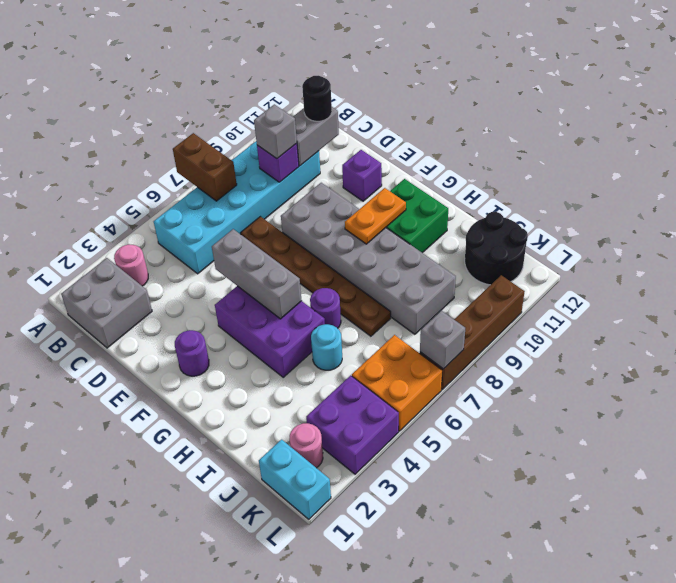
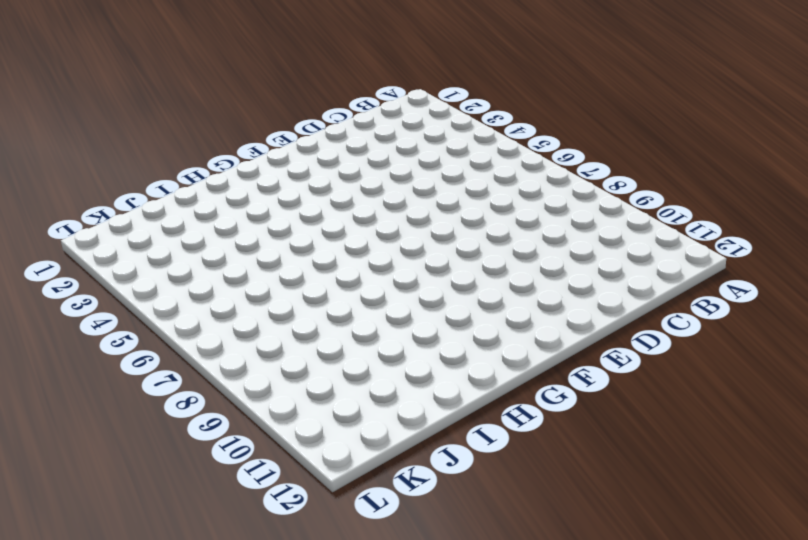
none -> grey brick B1:C2 level 1
none -> pink round brick B3 level 1
none -> cyan brick B5:C10 level 1

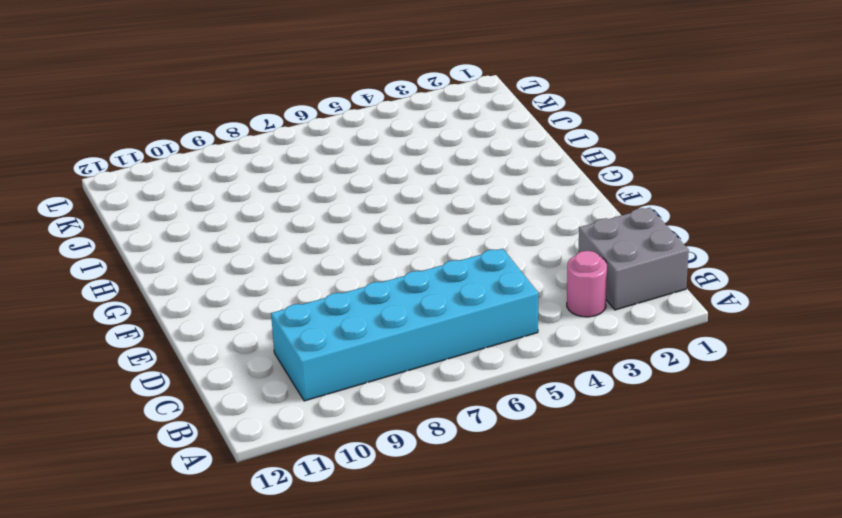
none -> brown plate D7:I7 level 1
none -> grey brick E8:J9 level 1
none -> purple brick E11 level 1

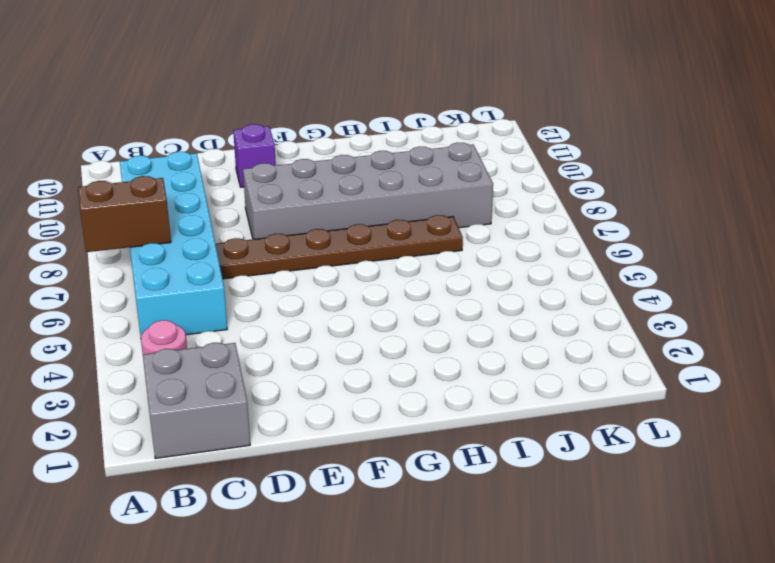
none -> purple round brick F2 level 1
none -> purple brick F4:H5 level 1
none -> green brick G10:H11 level 1

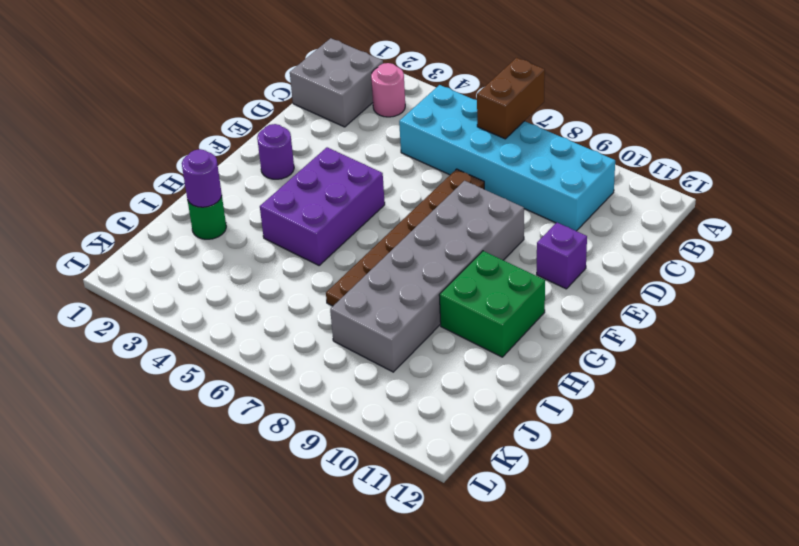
green round brick I2 level 1 -> none
purple round brick I2 level 2 -> purple round brick H6 level 1
none -> cyan round brick I5 level 1
none -> black round brick J11:K12 level 1
none -> cyan brick K1:L1 level 1

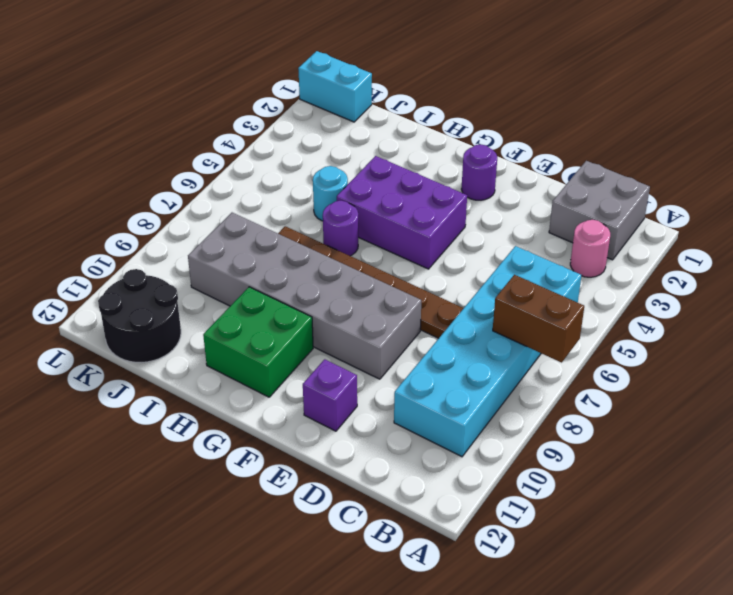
none -> pink round brick K2 level 1
none -> purple brick K3:L4 level 1
none -> orange brick K5:L6 level 1

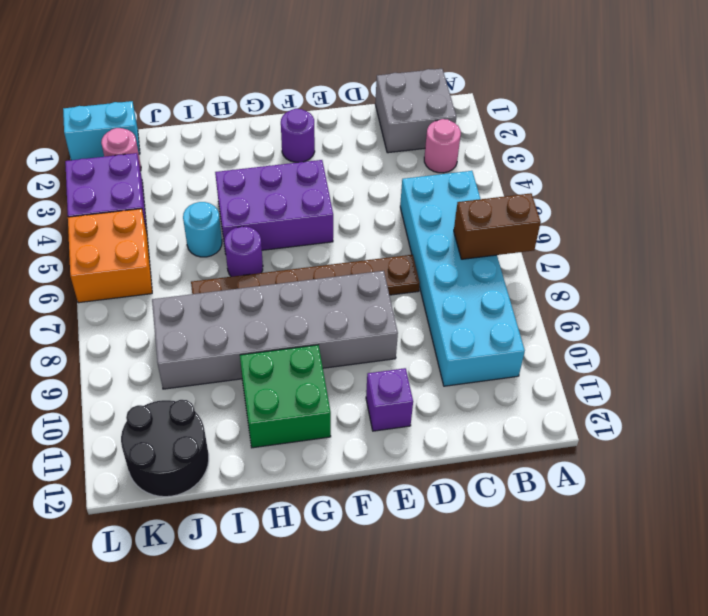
none -> brown brick L7:L10 level 1
none -> purple brick C9 level 2
none -> grey brick C10:C11 level 2

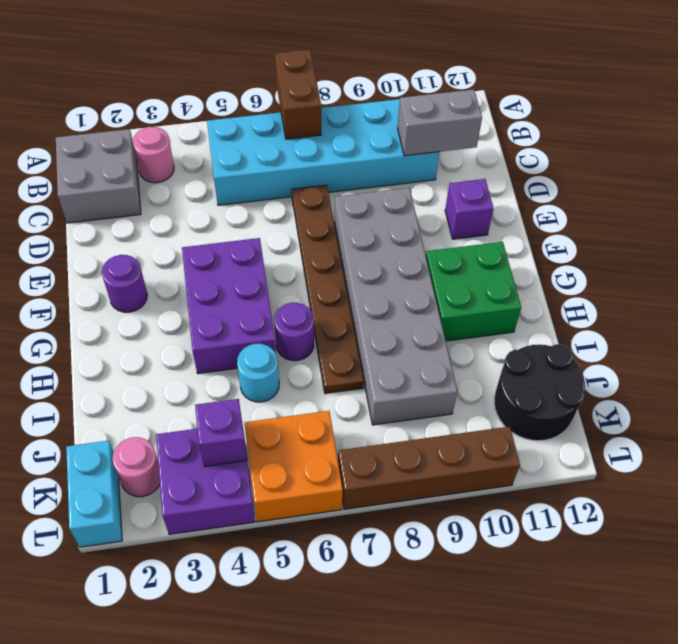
purple brick K4 level 2 -> purple brick C9 level 2
none -> grey brick E5:G5 level 2
none -> orange plate G9:G10 level 2
none -> grey brick L7 level 2

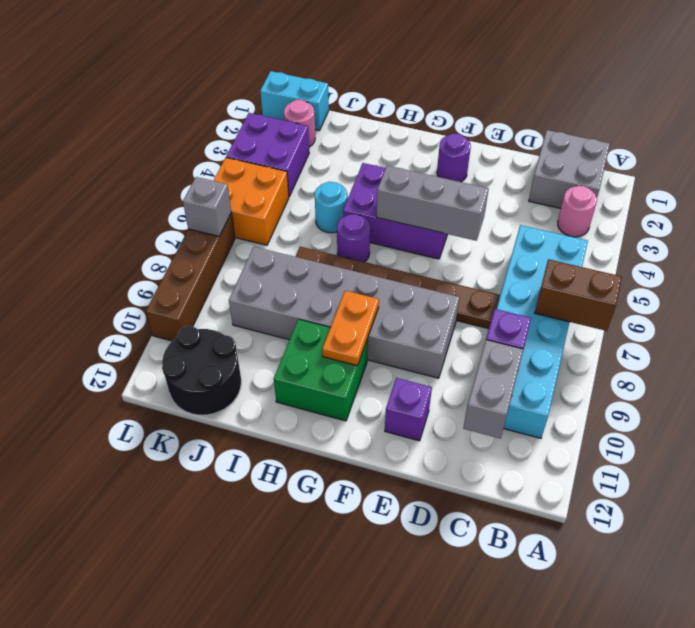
none -> grey brick C9 level 3
none -> black round brick C11 level 3

